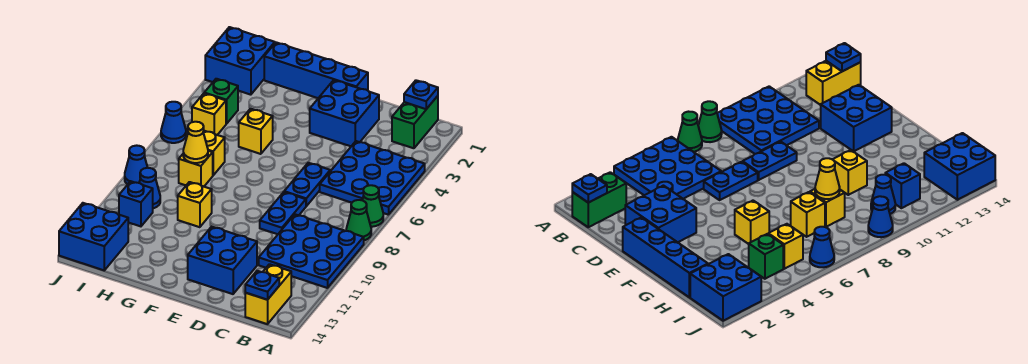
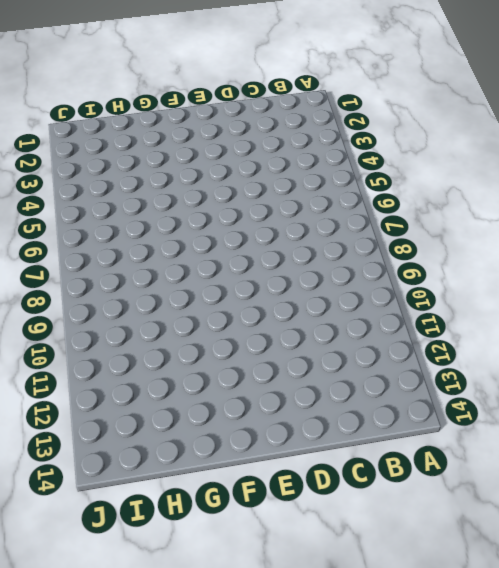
none -> blue plate A4:C6 level 1
none -> green cone A7 level 1
none -> green cone A8 level 1

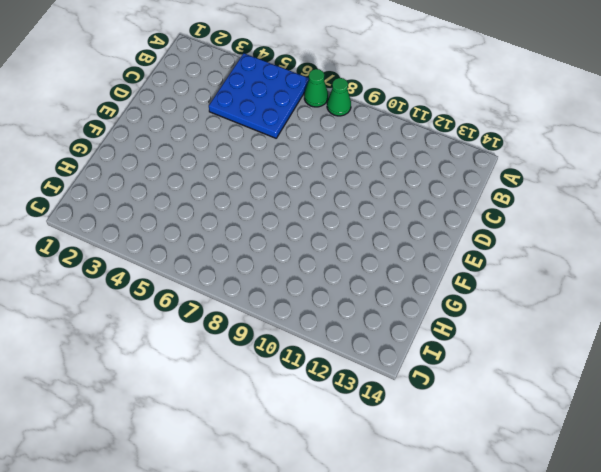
none -> blue plate A9:C11 level 1
none -> green brick B1:B2 level 1
none -> yellow brick B13:B14 level 1

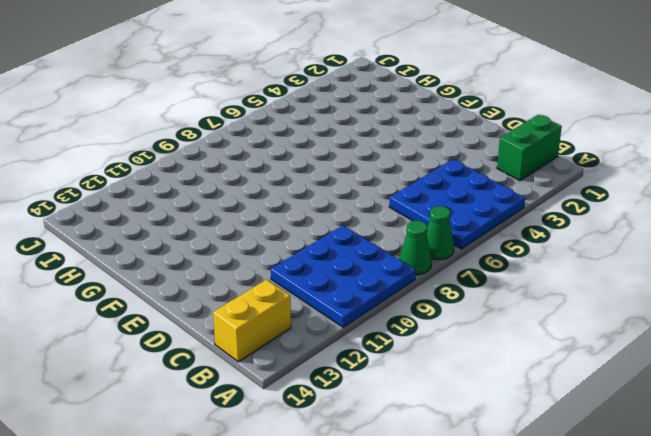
none -> blue brick D2:E3 level 1
none -> blue plate D6:D7 level 1
none -> blue plate D8:D9 level 1

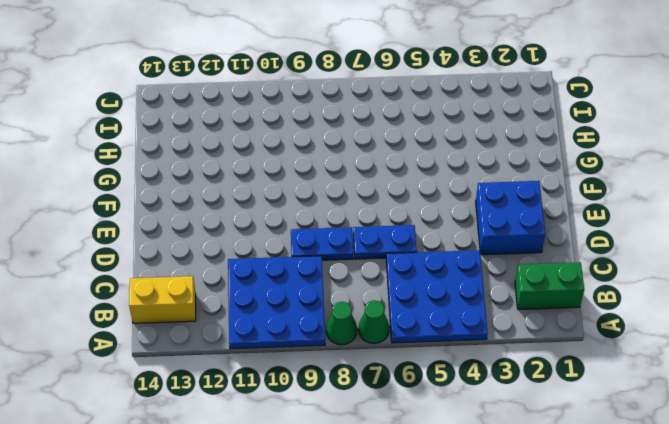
none -> blue brick D12:E13 level 1
none -> blue brick E1:H1 level 1
none -> yellow brick G5 level 1

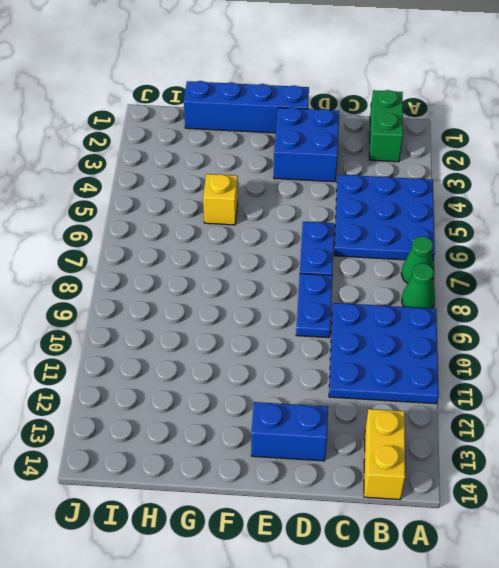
blue brick D13:E13 level 1 -> blue brick D12:E13 level 1
none -> yellow brick G10 level 1
none -> yellow brick H7 level 1
none -> yellow brick H8 level 1

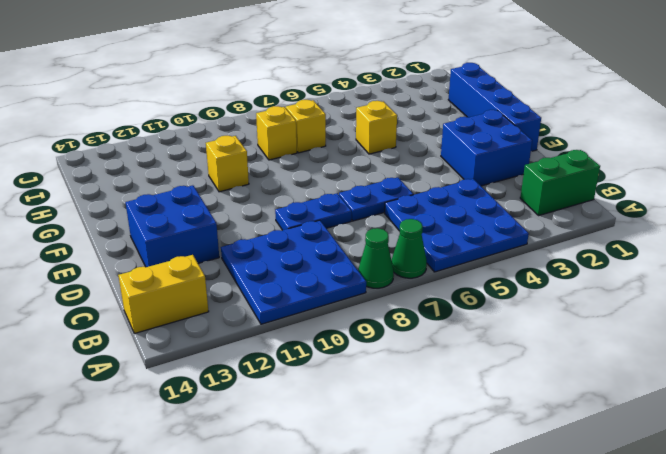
none -> blue brick I1:J2 level 1
none -> green brick I4 level 1
none -> yellow brick I5 level 1

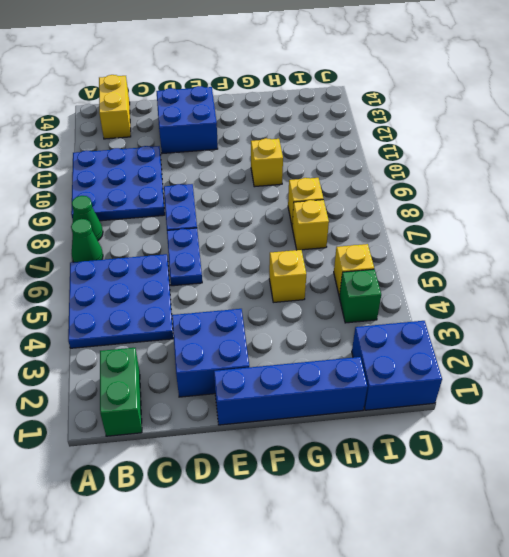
none -> blue cone I10 level 1
none -> blue brick I11 level 1
none -> blue brick I13:J14 level 1

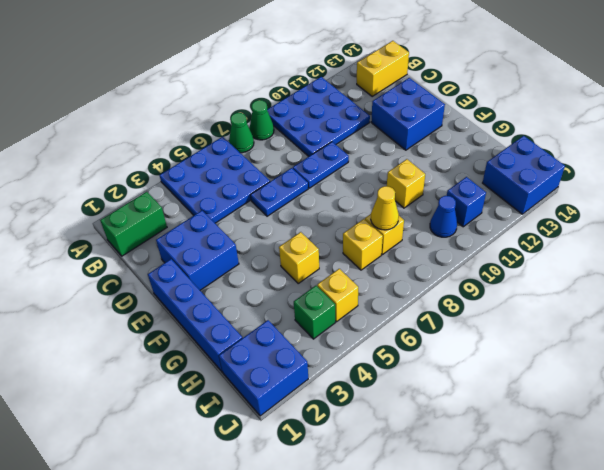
none -> blue cone J6 level 1
none -> blue cone J9 level 1
none -> blue plate B1 level 2

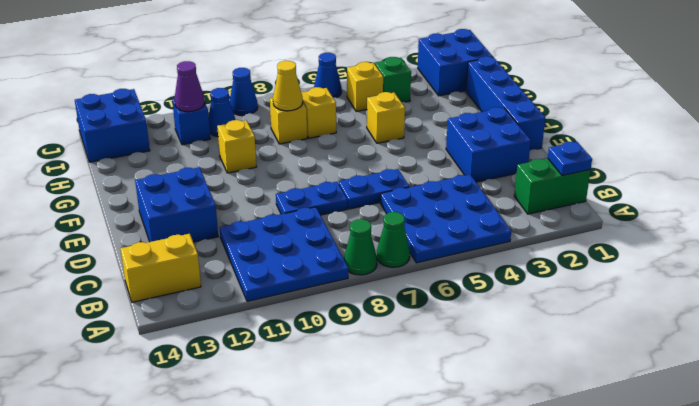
purple cone I11 level 2 -> none
none -> blue plate B14 level 2

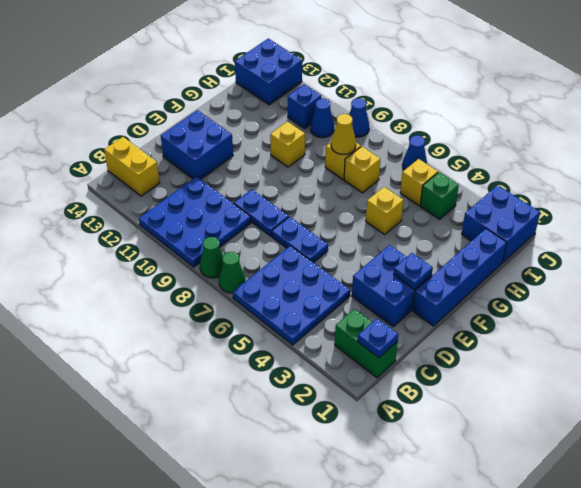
blue plate E2 level 2 -> blue plate B14 level 2

